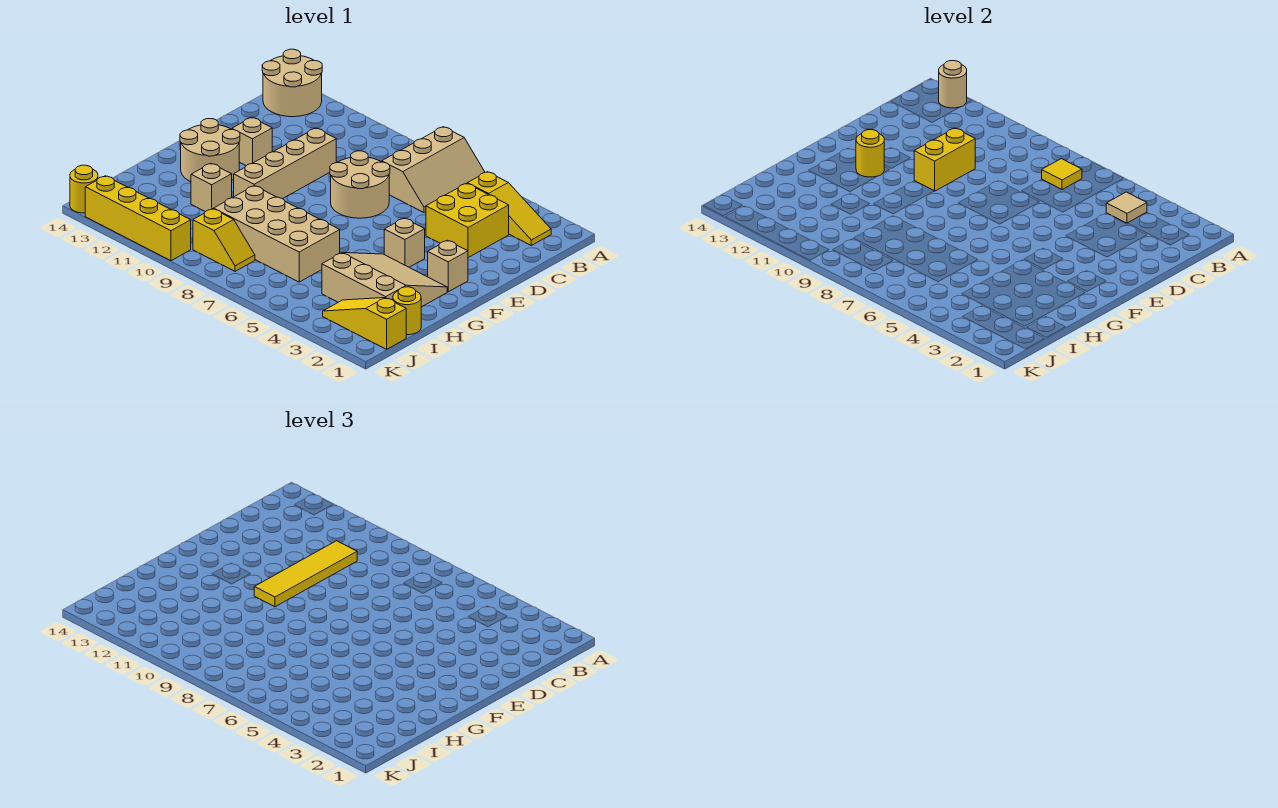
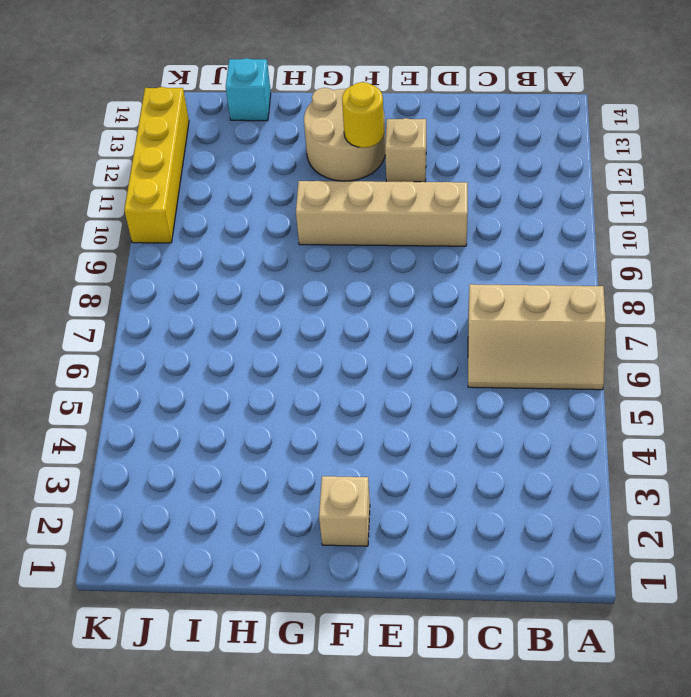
cyan brick I14 level 1 -> none
none -> tan round brick A13:B14 level 1
none -> yellow slope B2:B4 level 1 top 4
none -> yellow brick C3:D4 level 1

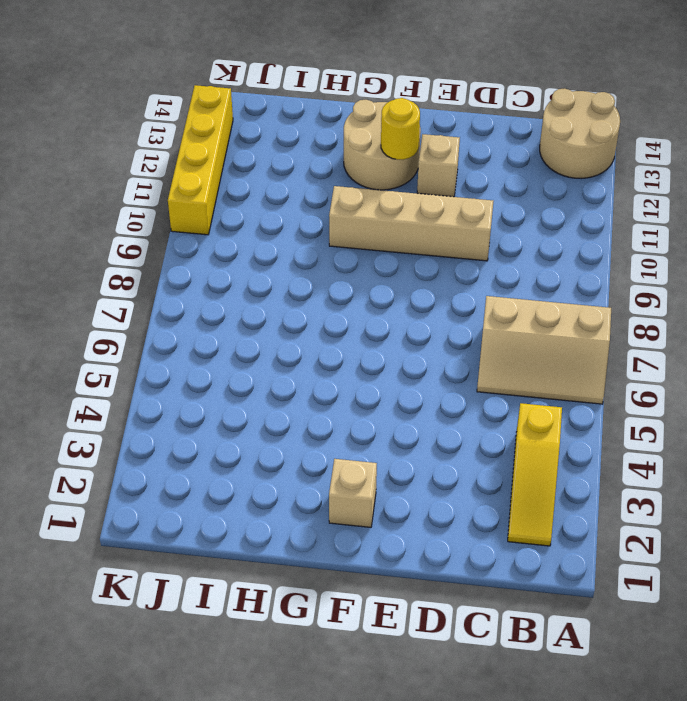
none -> yellow brick C3:D4 level 1
none -> tan round brick D7:E8 level 1
none -> tan brick F4 level 1

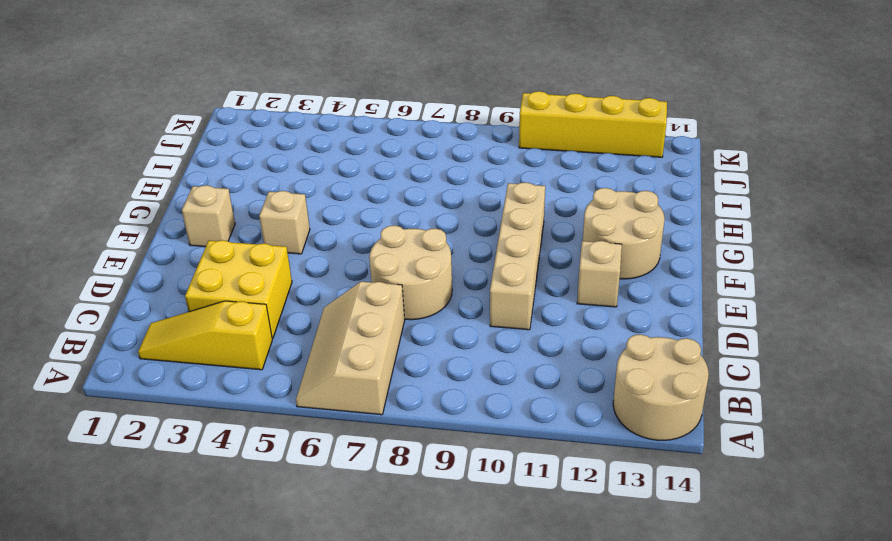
none -> tan slope G2:I4 level 1 top I
none -> tan brick H6:I9 level 1
none -> tan brick H11 level 1

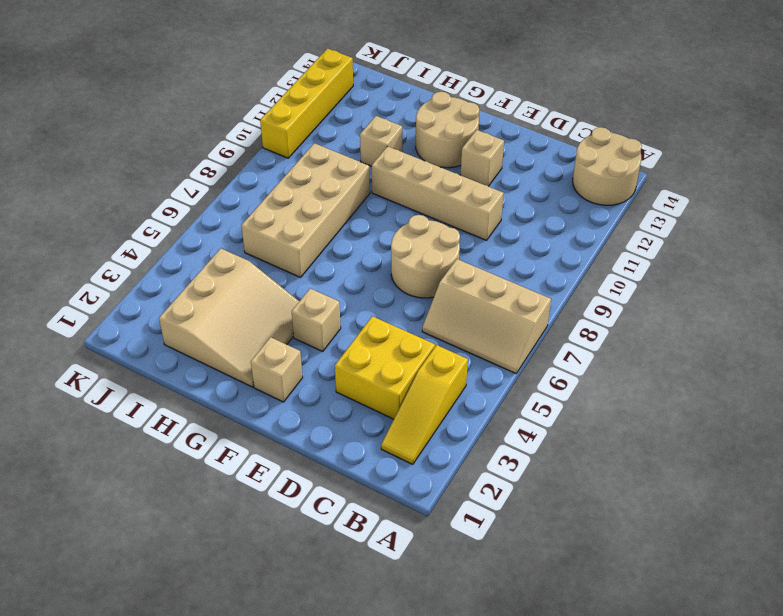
none -> yellow round brick I1 level 1
none -> yellow slope J1:J3 level 1 top 1
none -> yellow slope J8:J9 level 1 top 9

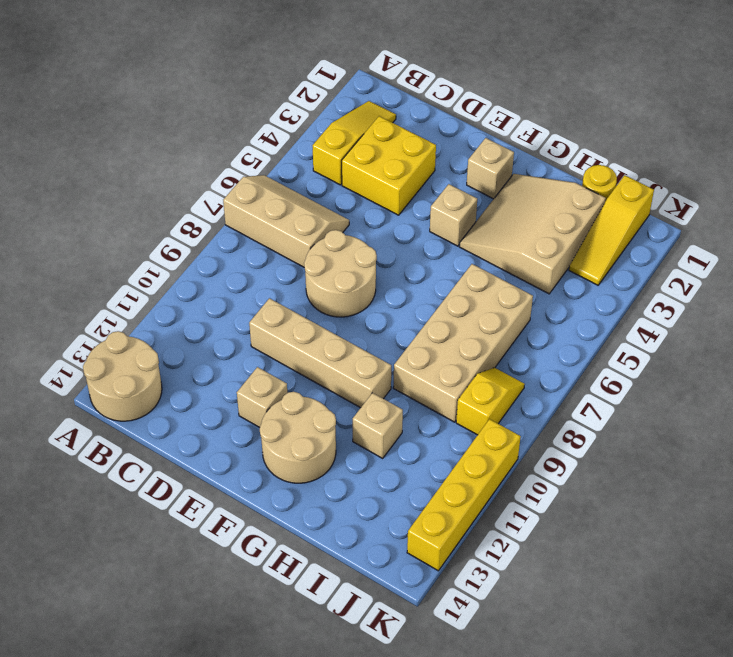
none -> yellow round brick K14 level 1
none -> tan round brick A13 level 2
none -> tan tile B4 level 2

